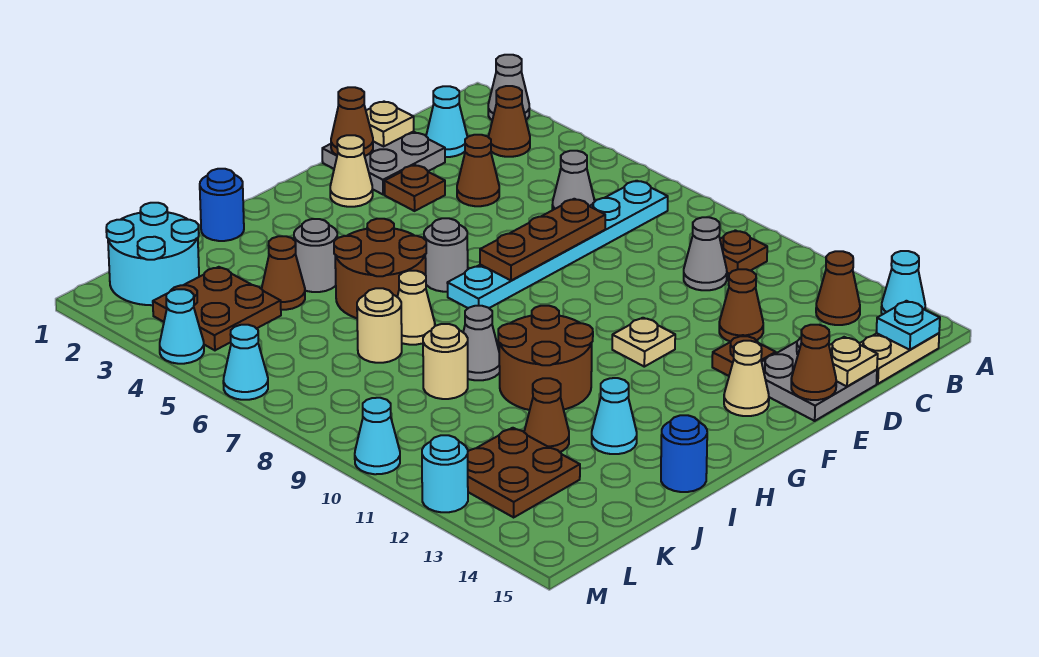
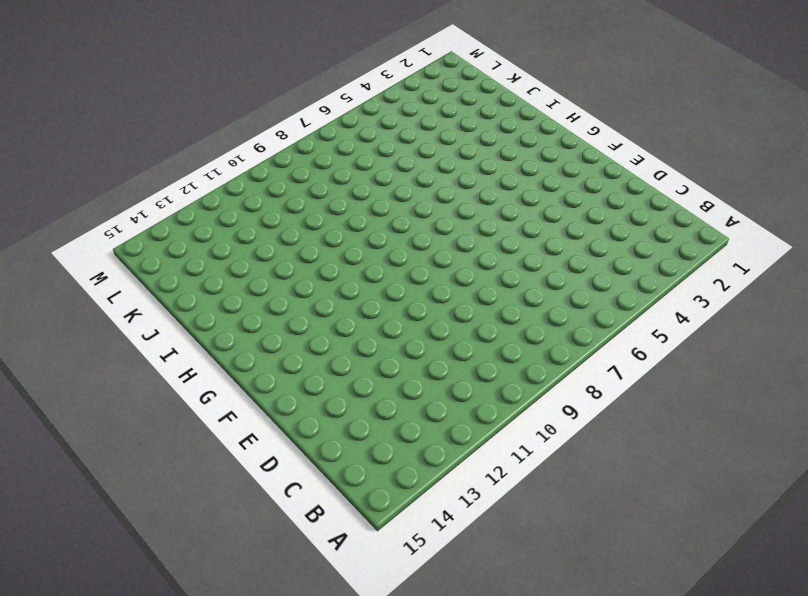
none -> grey cone A2 level 1
none -> cyan cone A14 level 1
none -> brown cone B3 level 1
none -> cyan plate B7:G7 level 1

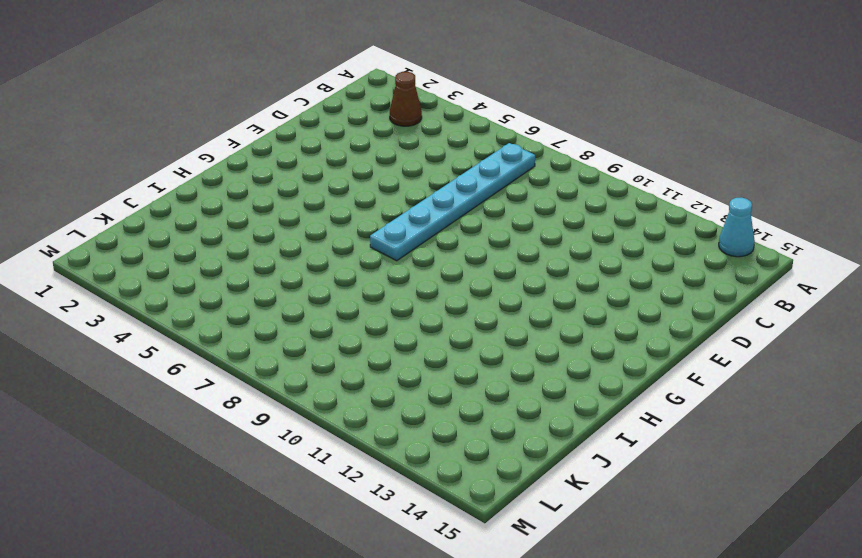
none -> grey cone A2 level 1
none -> brown plate B10 level 1
none -> brown cone B13 level 1
none -> tan plate B15:C15 level 1

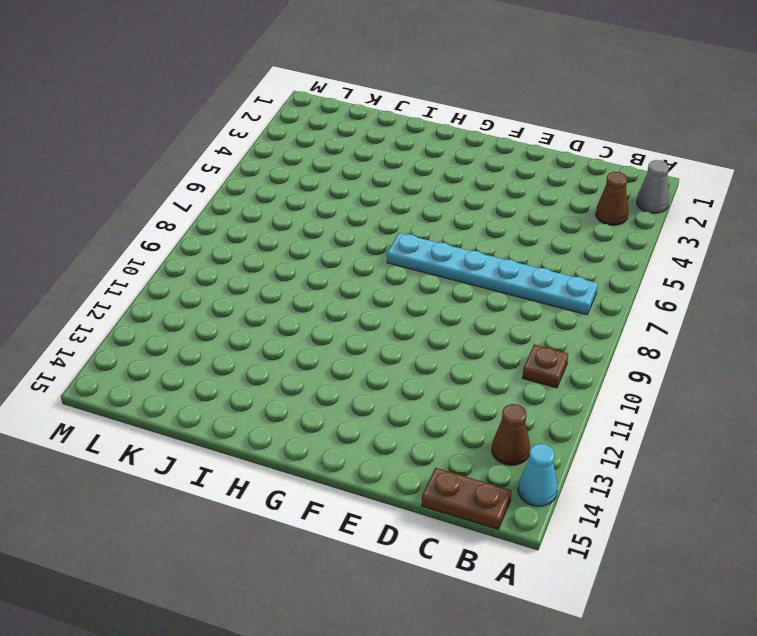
brown plate B15:C15 level 1 -> tan plate B15:C15 level 1
none -> cyan cone C2 level 1
none -> grey cone C6 level 1
none -> grey cone C10 level 1
none -> grey plate D1:E2 level 1

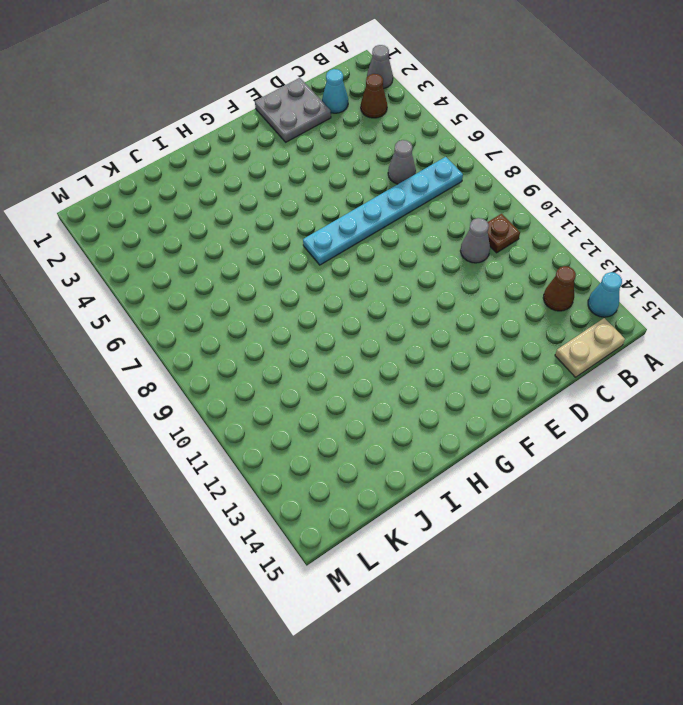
none -> brown cone D4 level 1
none -> brown cone D12 level 1
none -> grey plate D14:E15 level 1
none -> brown plate E3 level 1

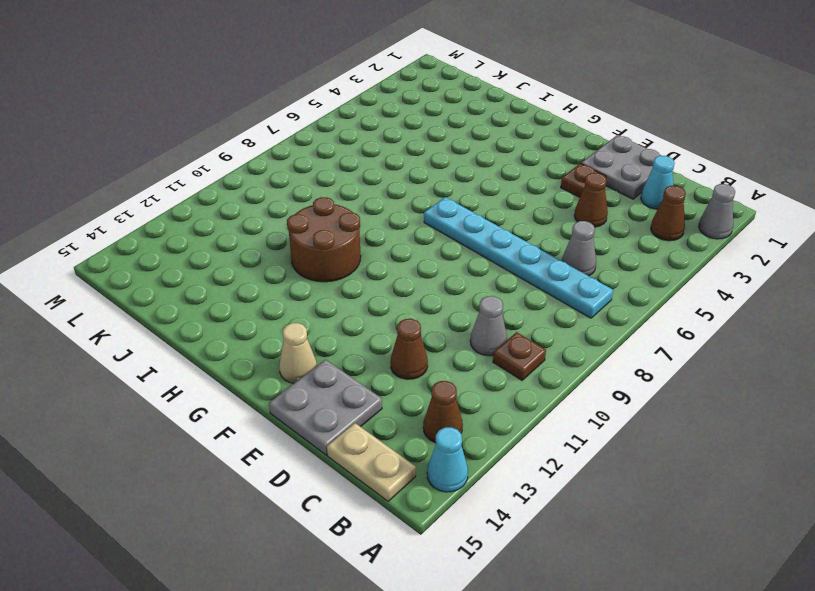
none -> brown plate E13 level 1
none -> tan cone F2 level 1
none -> tan plate F11 level 1
none -> grey round brick G6 level 1

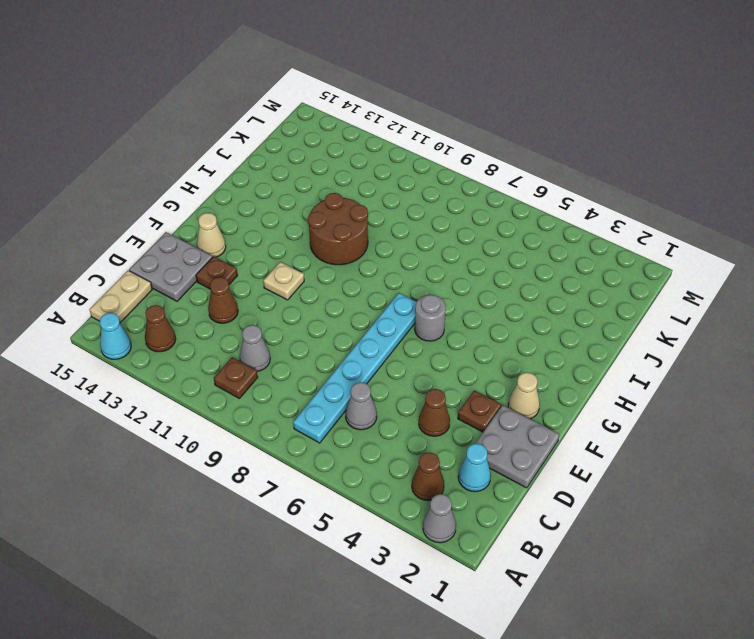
none -> brown round brick H5:I6 level 1
none -> blue round brick I1 level 1
none -> grey round brick I4 level 1
none -> tan cone I7 level 1

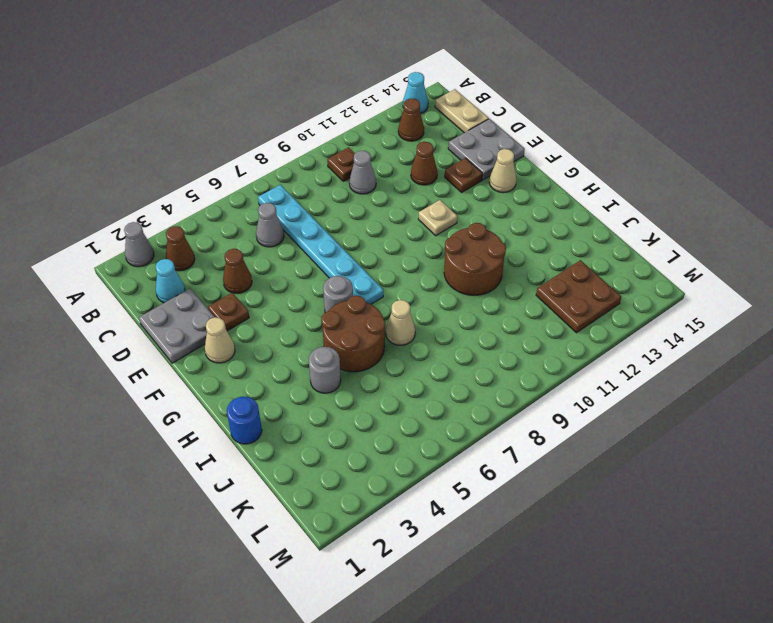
none -> grey cone I9 level 1
none -> cyan cone I13 level 1
none -> blue round brick I15 level 1
none -> brown cone J4 level 1

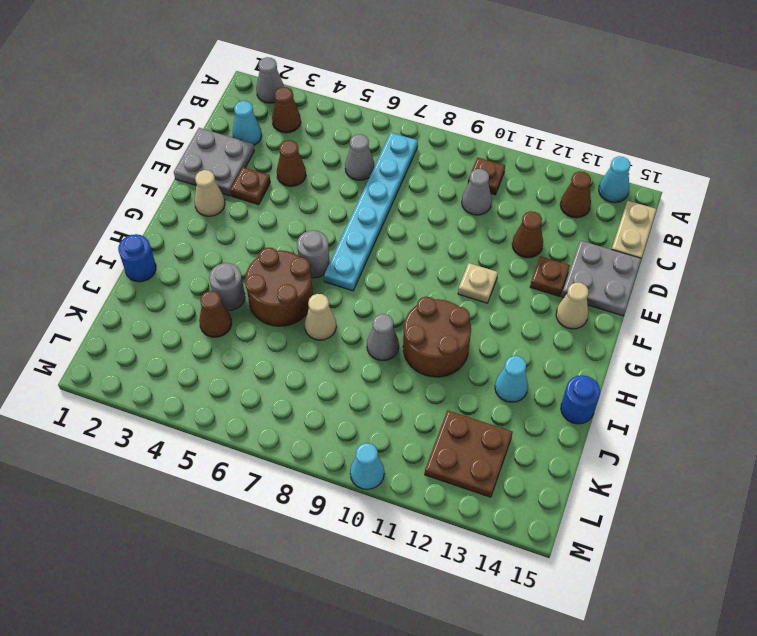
none -> tan round brick J7 level 1
none -> tan round brick J9 level 1
none -> brown cone J12 level 1
none -> cyan round brick K1:L2 level 1

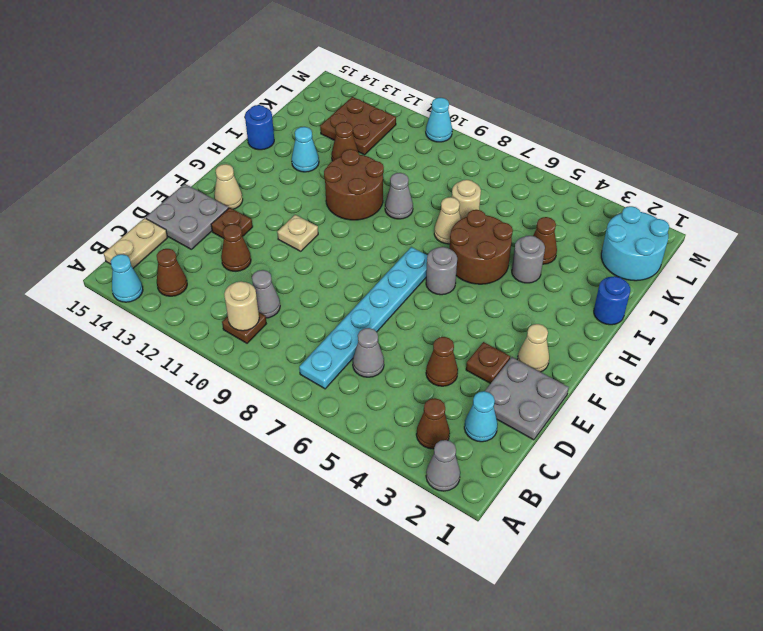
tan round brick B10 level 2 -> tan round brick J9 level 1
none -> brown plate K3:L4 level 1
none -> cyan cone M4 level 1
none -> cyan cone M6 level 1
none -> cyan round brick M12 level 1

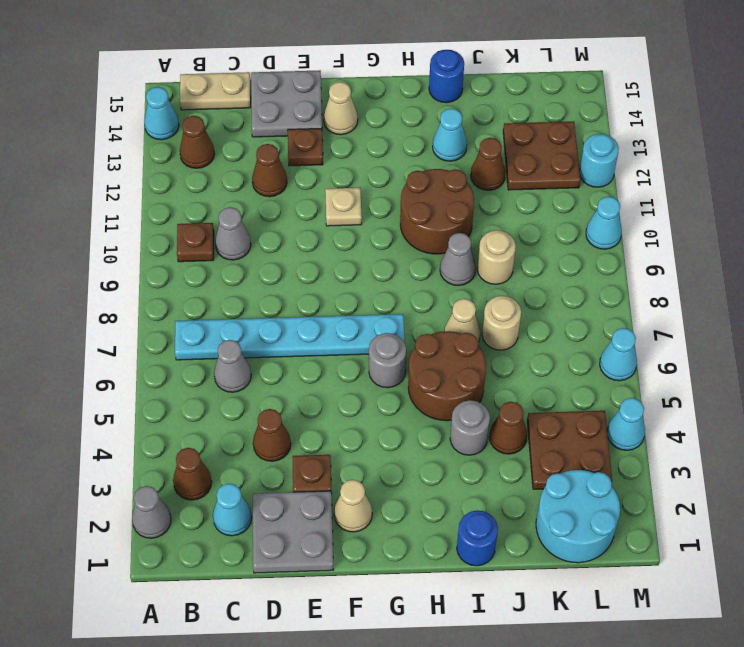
none -> cyan plate B15 level 2
none -> tan plate D1 level 2
none -> brown plate D7:F7 level 2
none -> tan plate D15 level 2

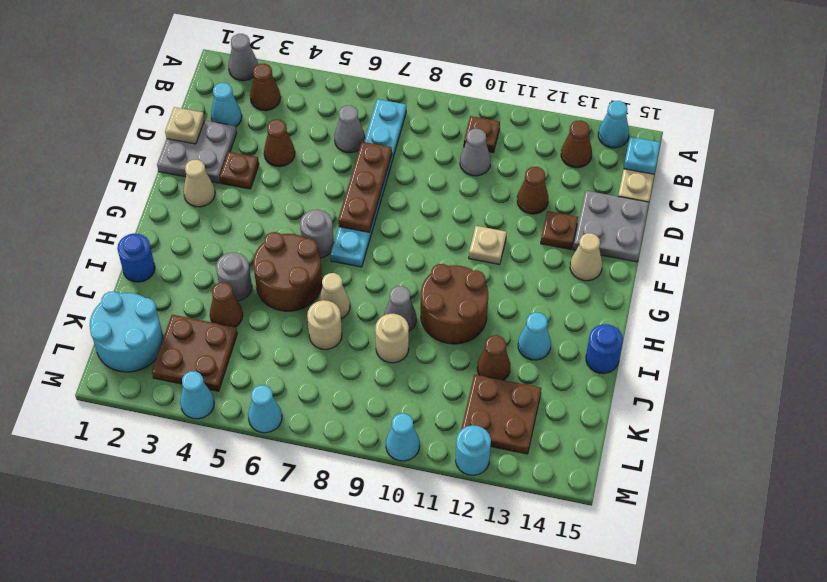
none -> tan plate D15 level 2
none -> brown cone E1 level 2
none -> brown cone E15 level 2

